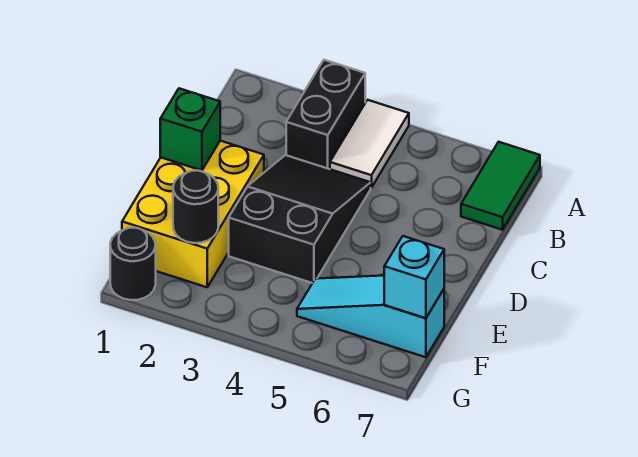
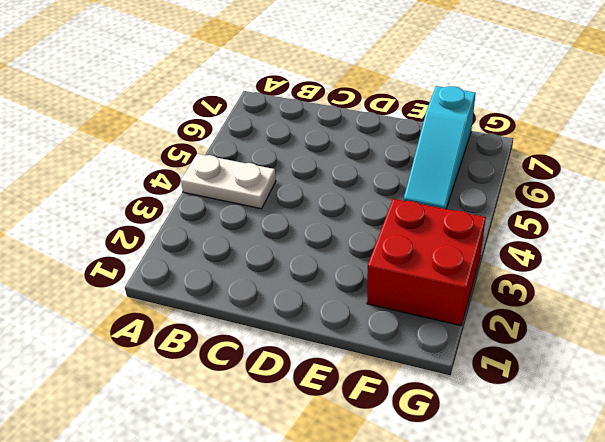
white plate A4:B4 level 1 -> white tile A4:B4 level 1
red brick F2:G3 level 1 -> yellow brick D1:F2 level 1
none -> black brick A3:B3 level 1
none -> green tile A7:B7 level 1

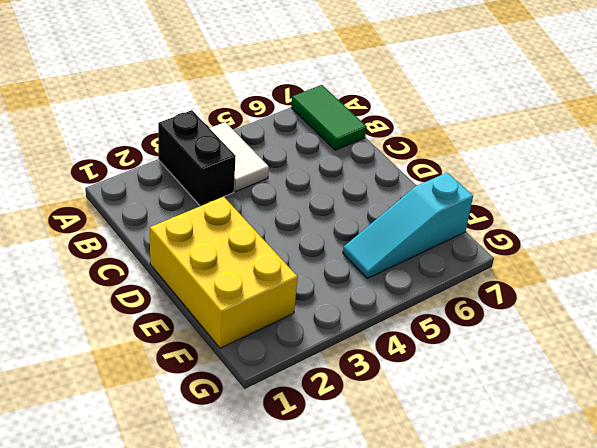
none -> black slope C3:E4 level 1 top E
none -> black round brick G1 level 1

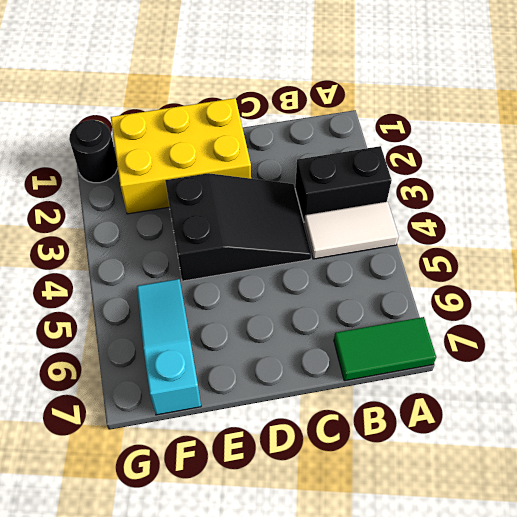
none -> green brick D1 level 2
none -> black round brick F2 level 2

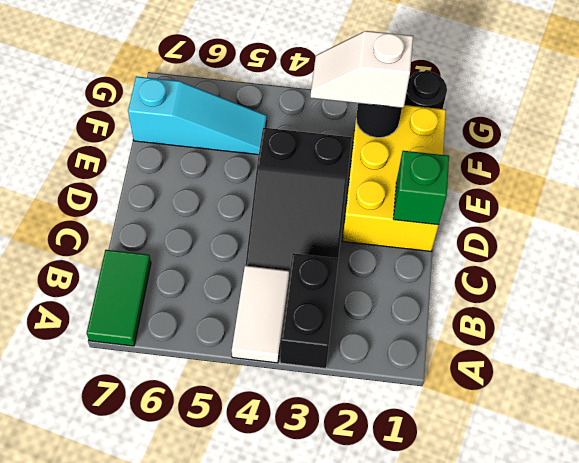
white slope F2:F3 level 3 top 2 -> none
none -> cyan brick F7 level 2

